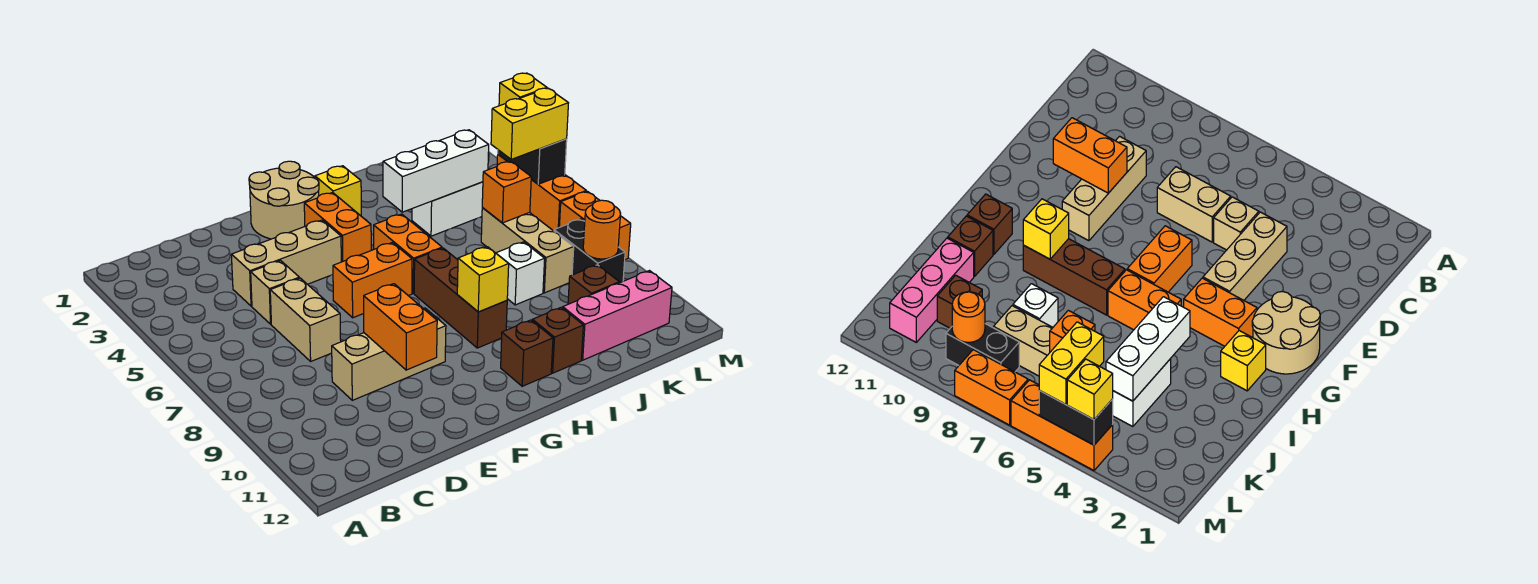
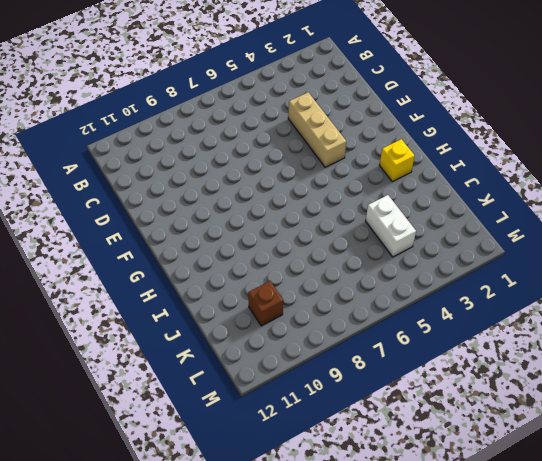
none -> tan brick D5 level 1
none -> tan brick D6:D7 level 1
none -> tan brick D9:F9 level 1

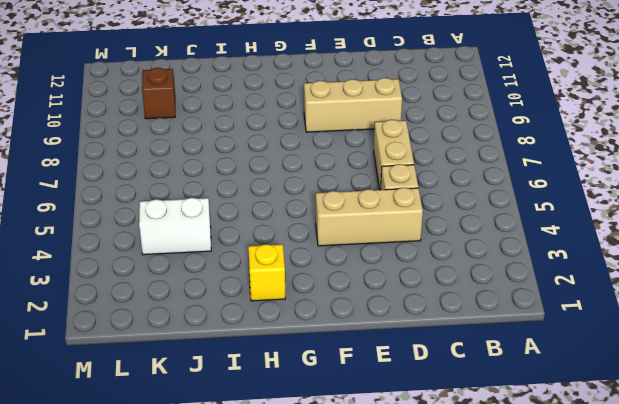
none -> tan round brick F1:G2 level 1
none -> orange brick F6:G6 level 1
none -> orange brick G3:G4 level 1

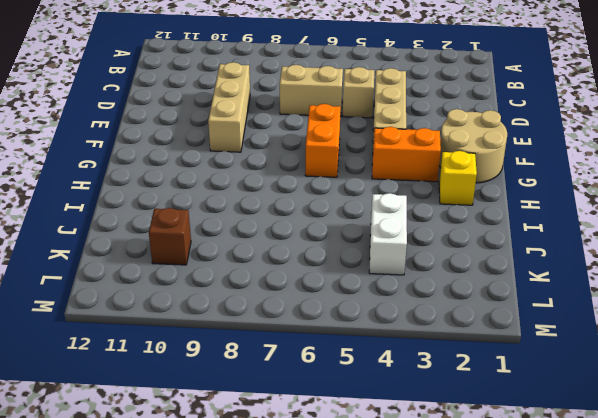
none -> orange brick H5:H6 level 1
none -> brown brick H7:H9 level 1
none -> brown brick H11 level 1

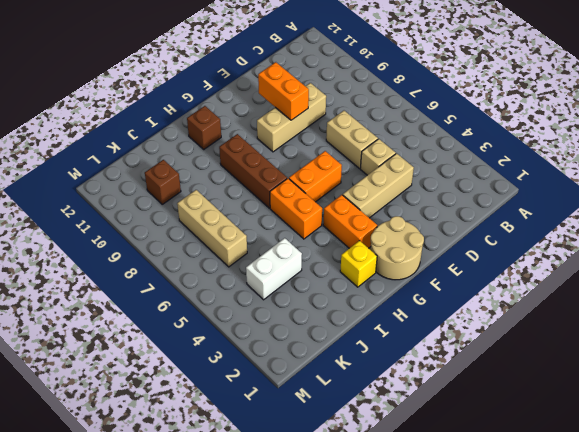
none -> brown brick I11 level 1
none -> white brick J8 level 1
none -> pink brick J11:L11 level 1

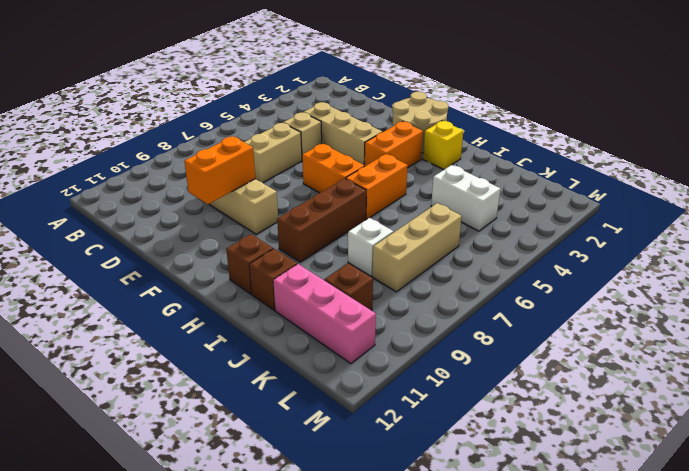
none -> black brick L8:L9 level 1
none -> orange brick M4:M6 level 1
none -> orange brick M7:M8 level 1

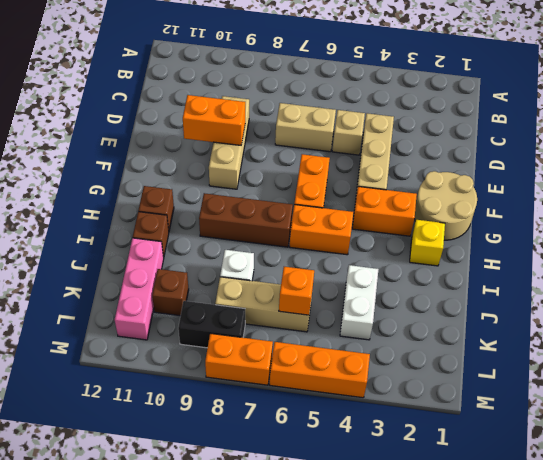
none -> yellow brick H9 level 2
none -> white brick I4:K4 level 2
none -> orange round brick L9 level 2

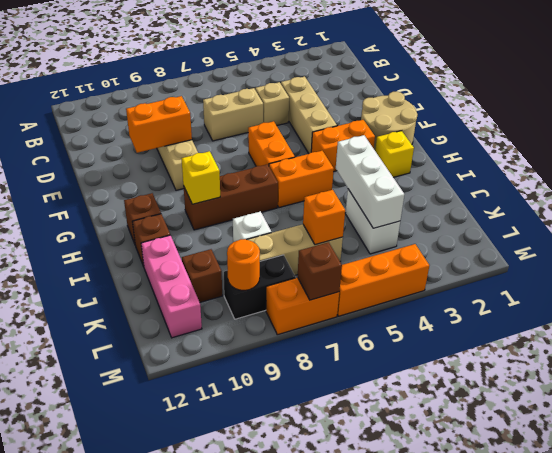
brown brick M7 level 2 -> none
none -> black brick M4:M5 level 2
none -> yellow brick L5:M5 level 3
none -> yellow brick M4 level 3

